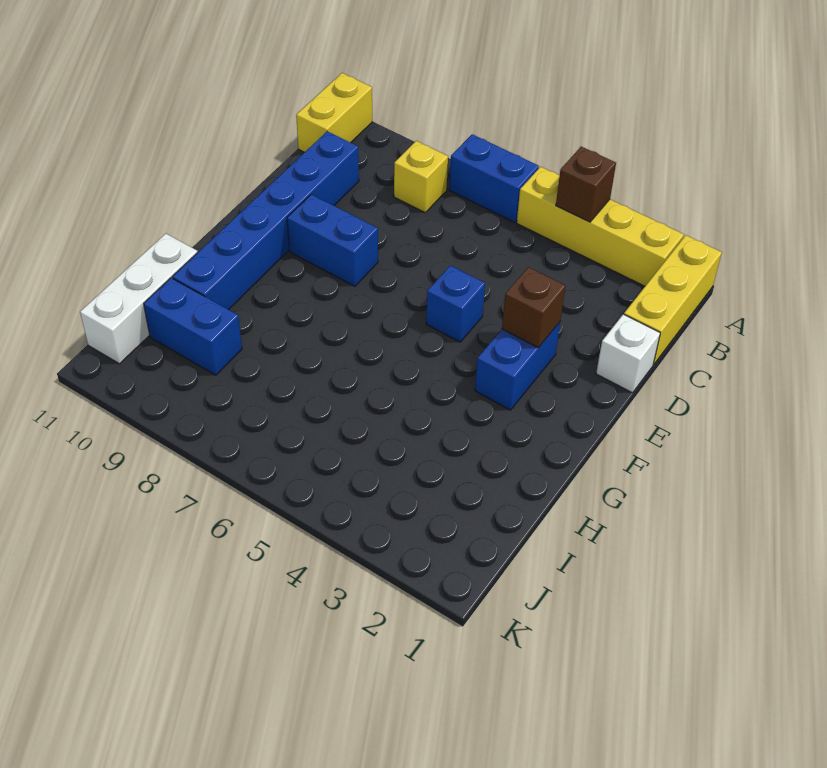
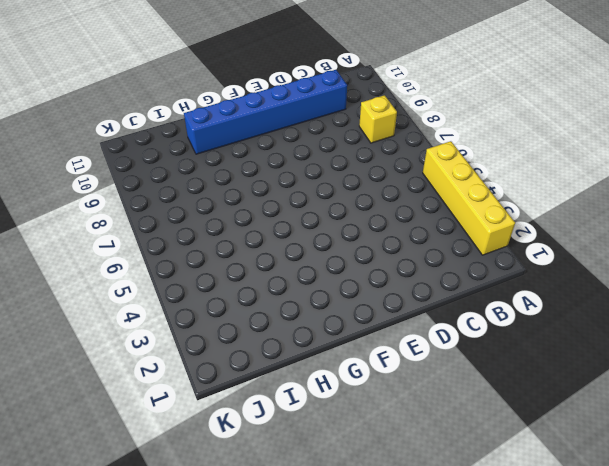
none -> yellow brick A1:C1 level 1
none -> blue brick A6:A7 level 1
none -> yellow brick A11:B11 level 1

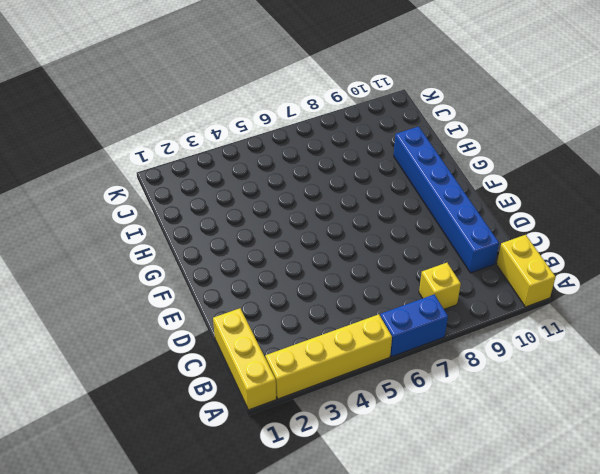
none -> white brick D1 level 1
none -> blue brick E3:F3 level 1
none -> blue brick E5 level 1

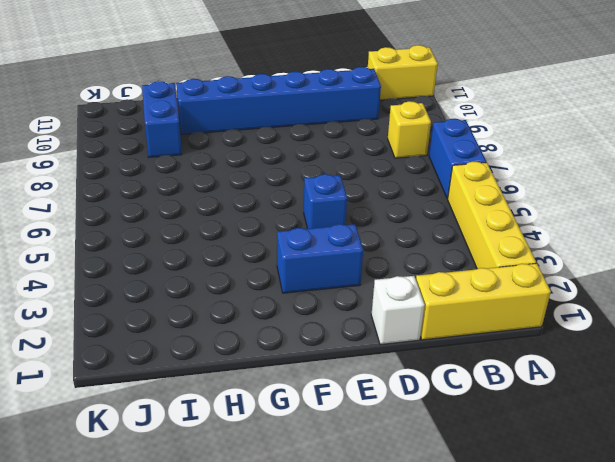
none -> blue brick E8:E9 level 1
none -> white brick H11:J11 level 1
none -> brown brick A4 level 2

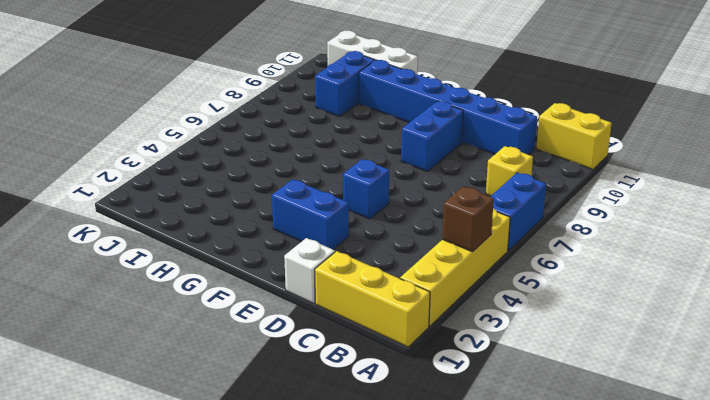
none -> brown brick E3 level 2

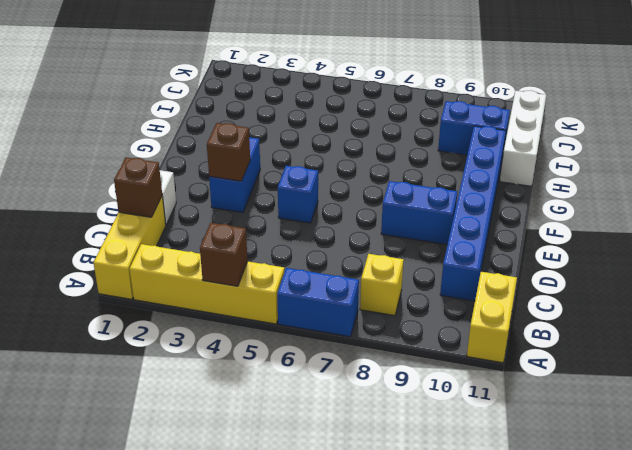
brown brick C1 level 2 -> none

